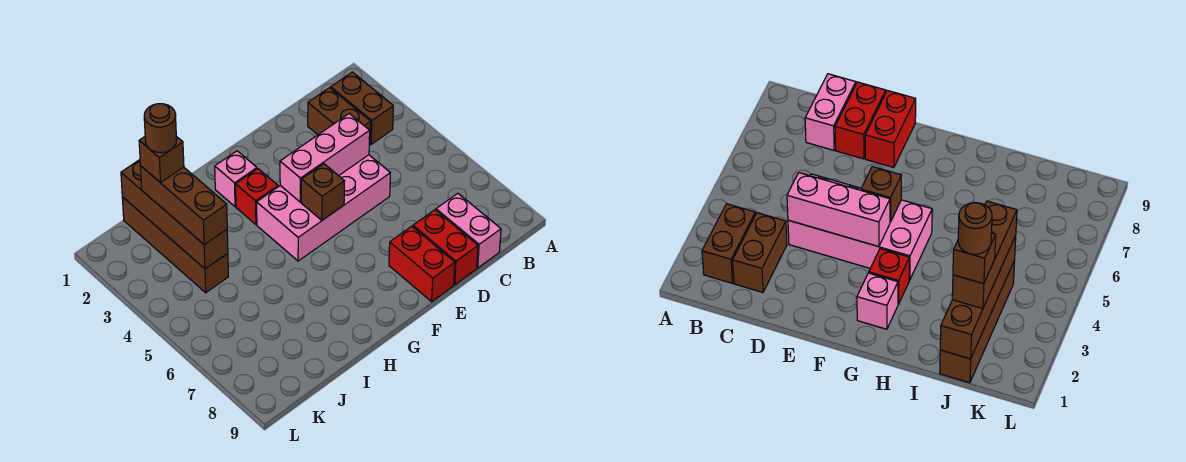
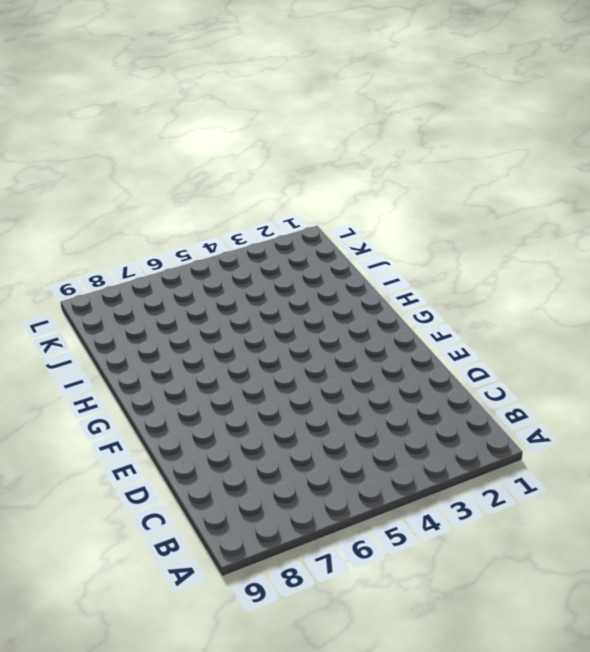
none -> brown brick B2:B3 level 1
none -> brown brick C2:C3 level 1
none -> pink brick C8:C9 level 1

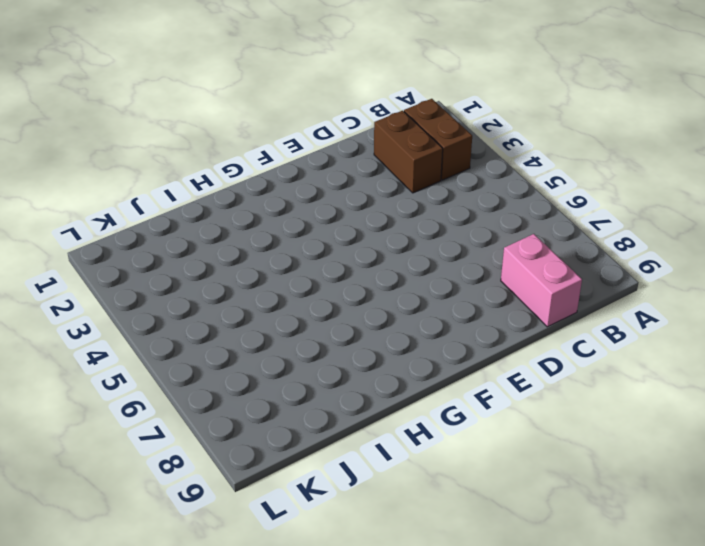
none -> pink brick D4:G5 level 1
none -> red brick D8:D9 level 1
none -> red brick E8:E9 level 1

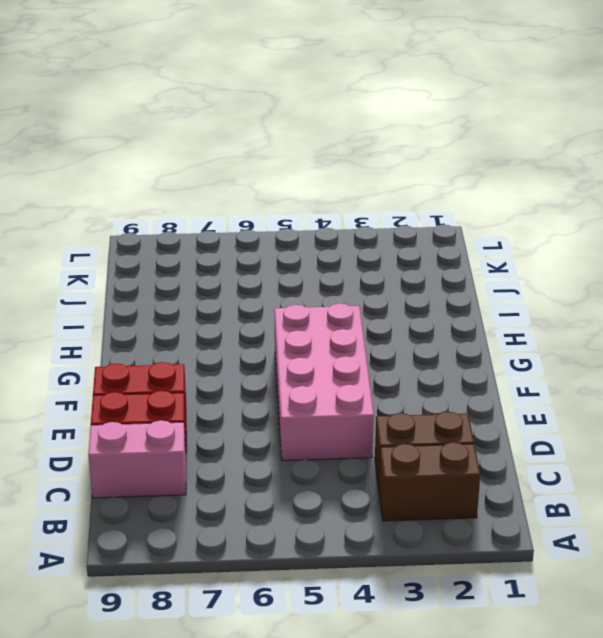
none -> pink brick G2 level 1
none -> red brick G3 level 1
none -> brown brick J1:J4 level 1

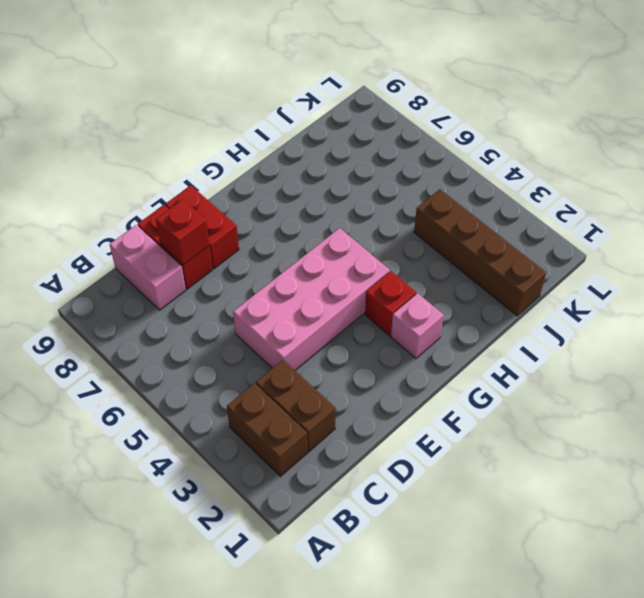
red brick D8 level 2 -> none
none -> pink brick D4:F4 level 2
none -> brown brick F5 level 2
none -> brown brick J1:J4 level 2

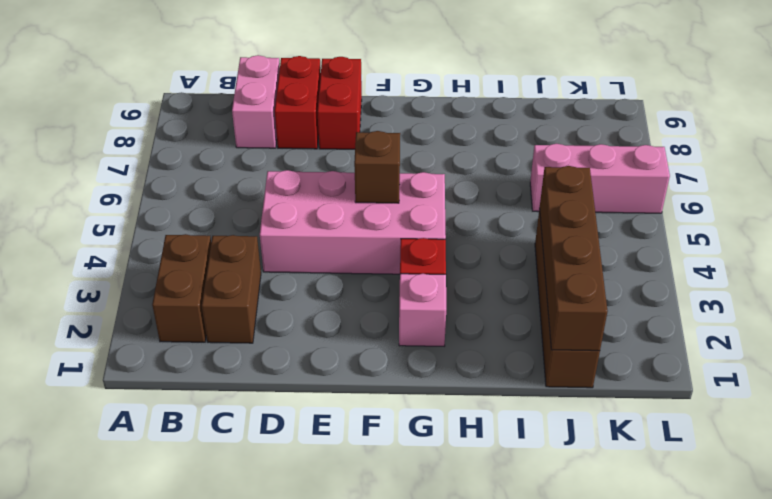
pink brick J6:L6 level 1 -> pink brick D4:F4 level 2
none -> brown brick J2:J4 level 3
none -> brown brick J2 level 4
none -> brown round brick J2 level 5

